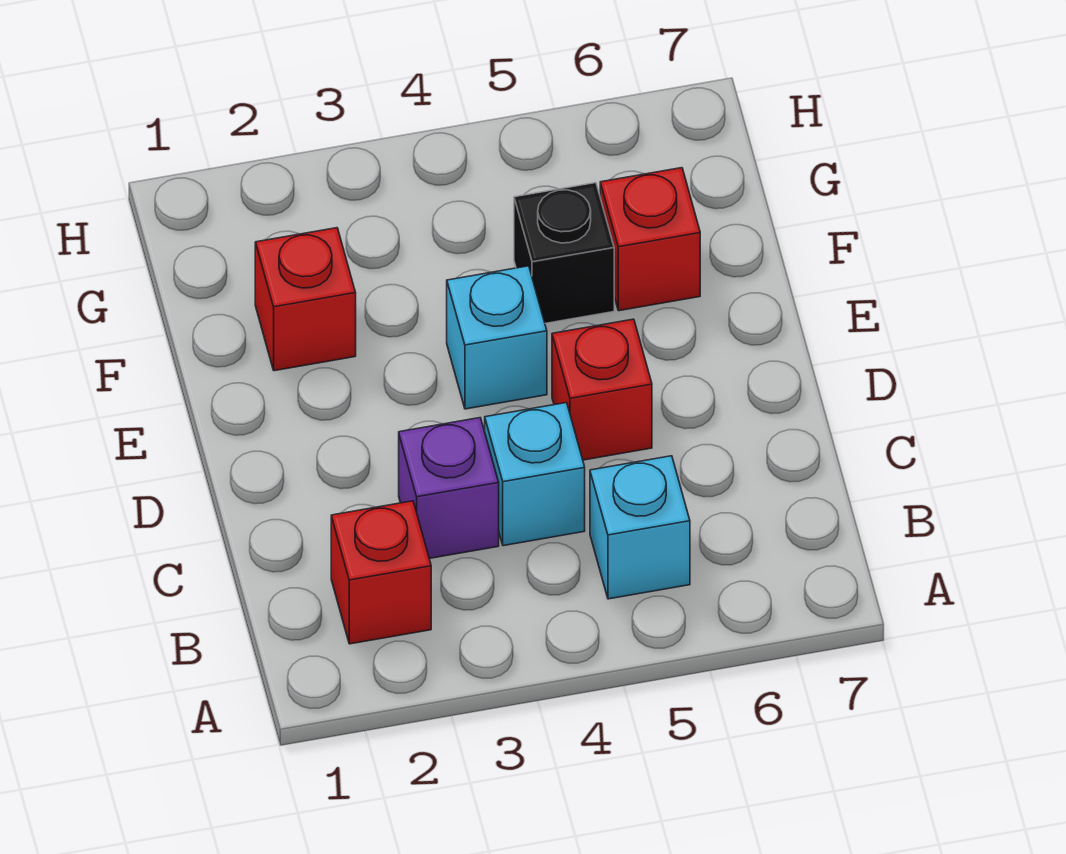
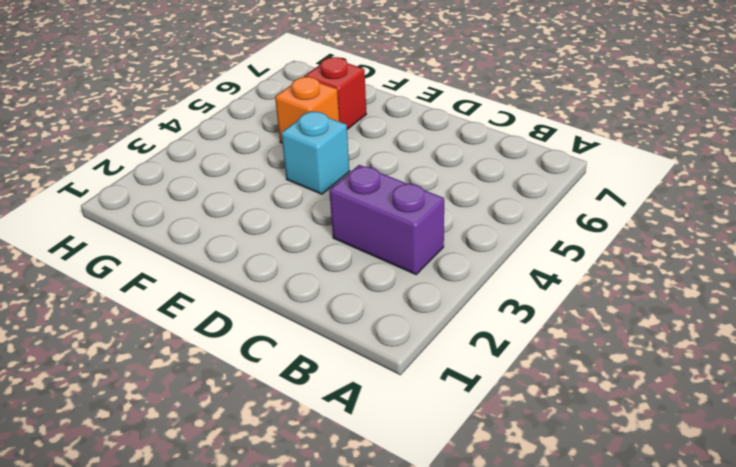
purple brick B3:C3 level 1 -> purple brick C3 level 1
orange brick F5 level 1 -> black brick F5 level 1
none -> red brick B2 level 1
none -> cyan brick B5 level 1

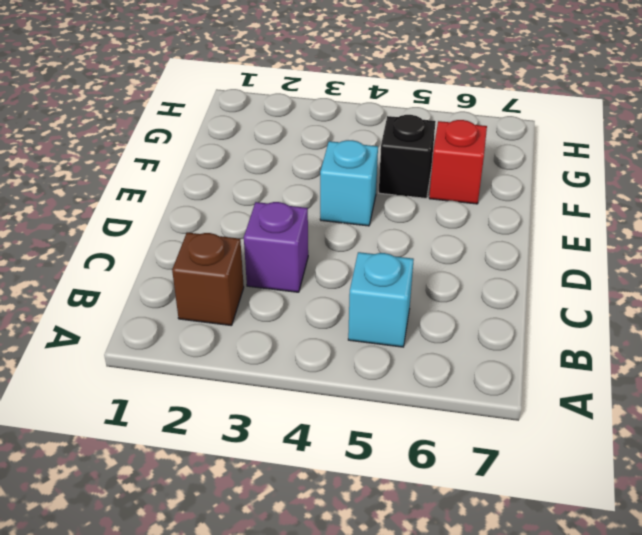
brown brick B2 level 1 -> red brick B2 level 1
none -> cyan brick C4 level 1
none -> red brick D5 level 1

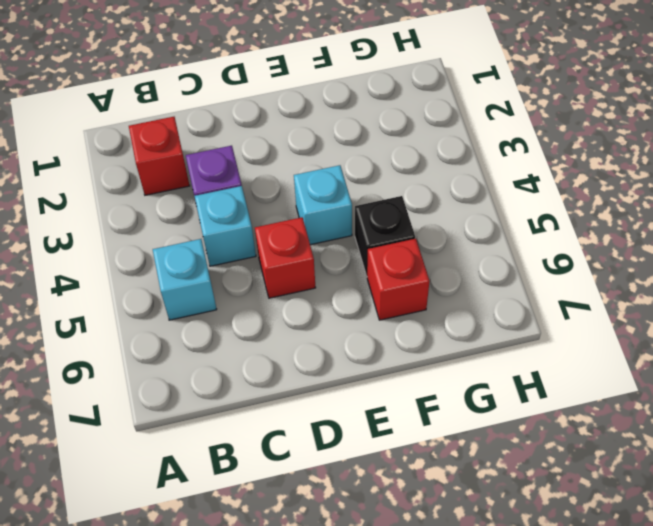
none -> red brick F2 level 1

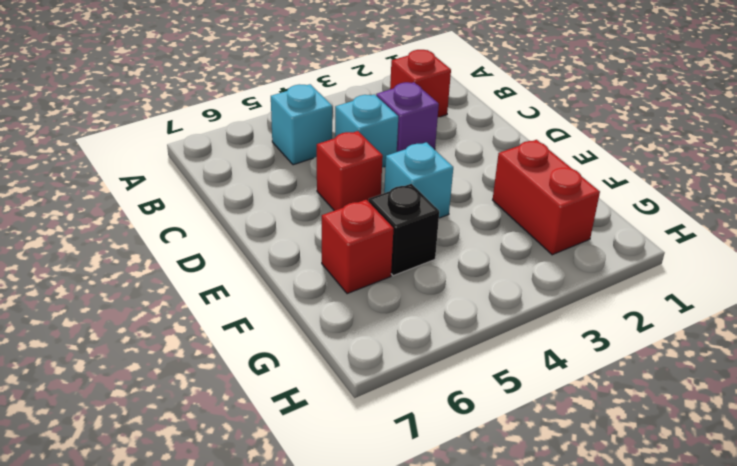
red brick F2:G2 level 1 -> red brick F2 level 1

